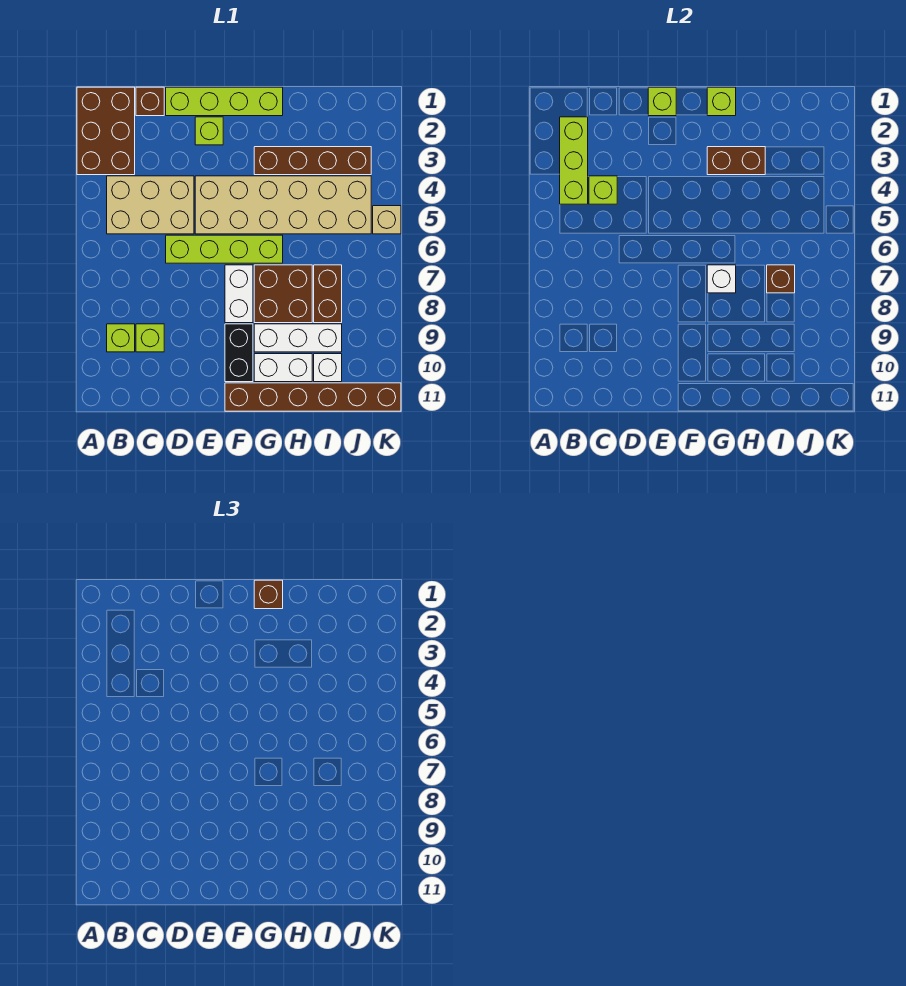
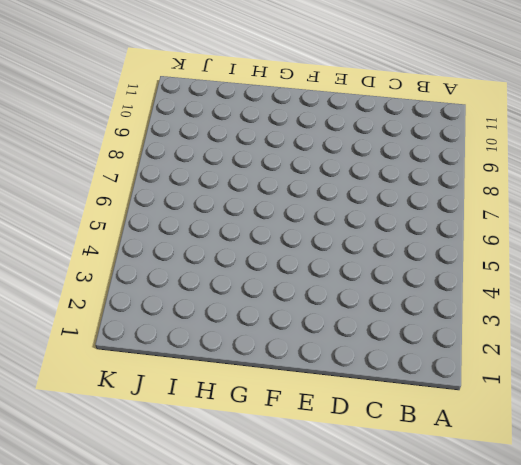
none -> brown brick A1:B3 level 1
none -> tan brick B4:D5 level 1
none -> lime brick B9 level 1

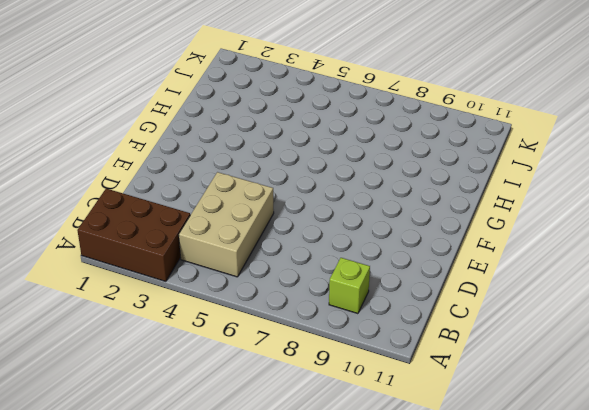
none -> brown brick C1 level 1
none -> lime brick C9 level 1
none -> lime brick D1:G1 level 1

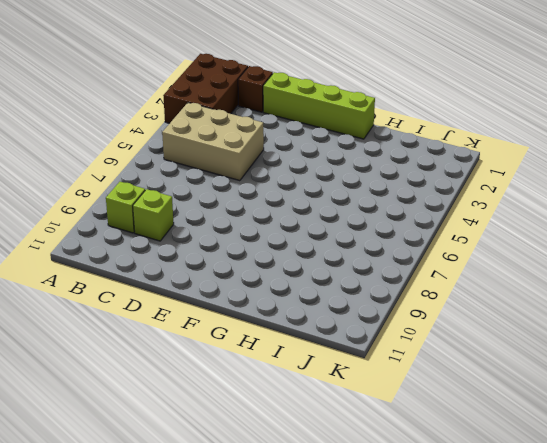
none -> lime brick D6:G6 level 1
none -> lime brick E2 level 1
none -> tan brick E4:J5 level 1

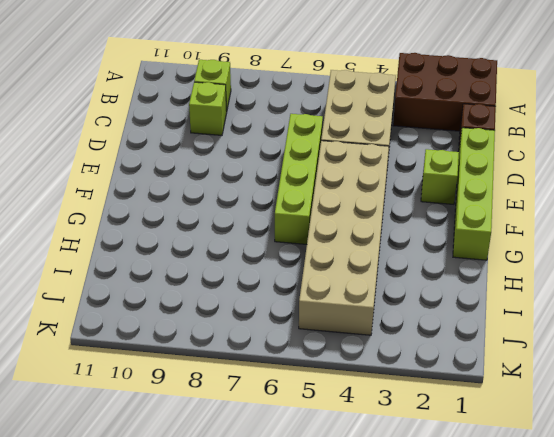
none -> white brick F7:F8 level 1
none -> black brick F9:F10 level 1
none -> brown brick F11:K11 level 1

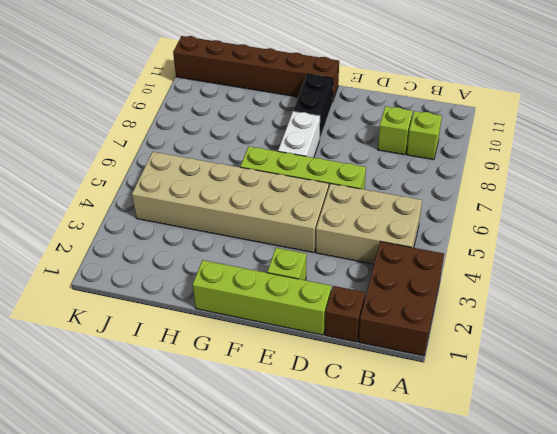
none -> brown brick G3:J3 level 1
none -> brown brick G7:H8 level 1
none -> white brick G9:I9 level 1

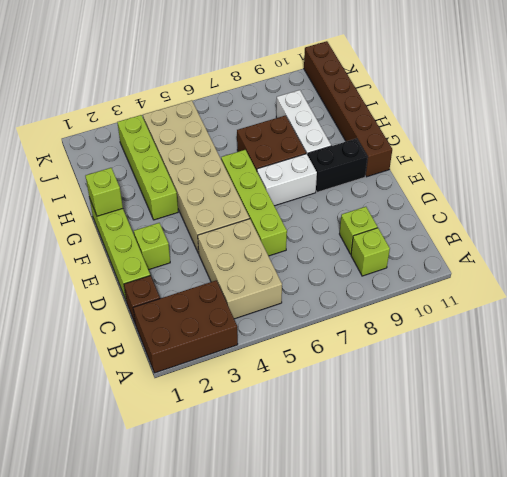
lime brick G3:J3 level 1 -> brown brick G3:J3 level 1
none -> white brick G10:H10 level 1
none -> brown brick I7:I8 level 1
none -> white brick I10 level 1

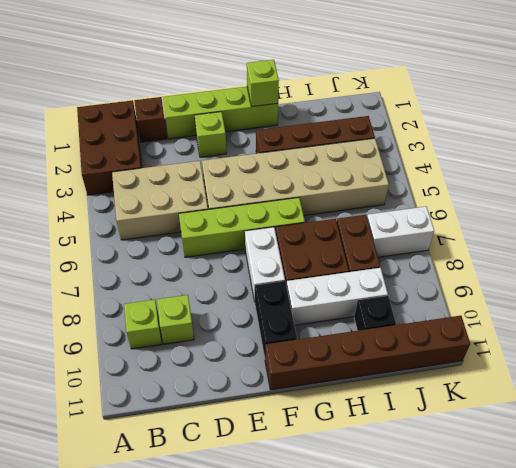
black brick I10 level 1 -> white brick I10 level 1
white brick J7:K7 level 1 -> white brick G10:H10 level 1
none -> tan brick K5 level 1
none -> lime brick B2:B4 level 2
none -> lime brick C4 level 2

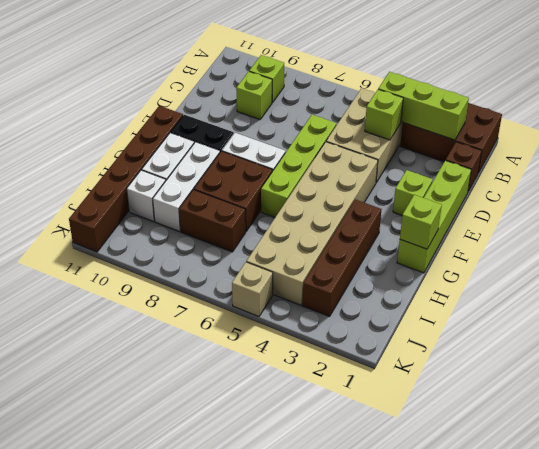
none -> lime brick E1 level 2
none -> brown brick G3:H3 level 2
none -> white brick G7 level 2

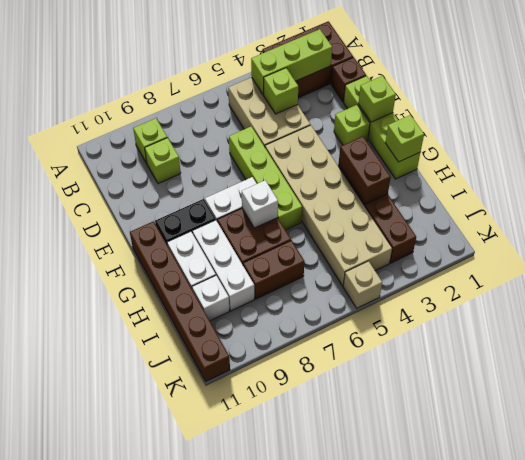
none -> brown brick I7 level 2
none -> brown brick G1 level 3

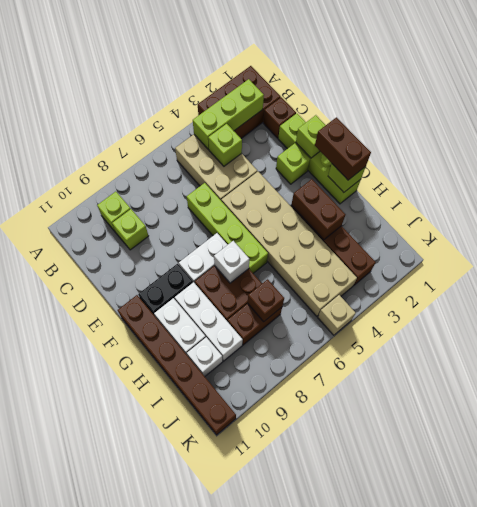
brown brick F1:G1 level 3 -> brown brick G1 level 3

